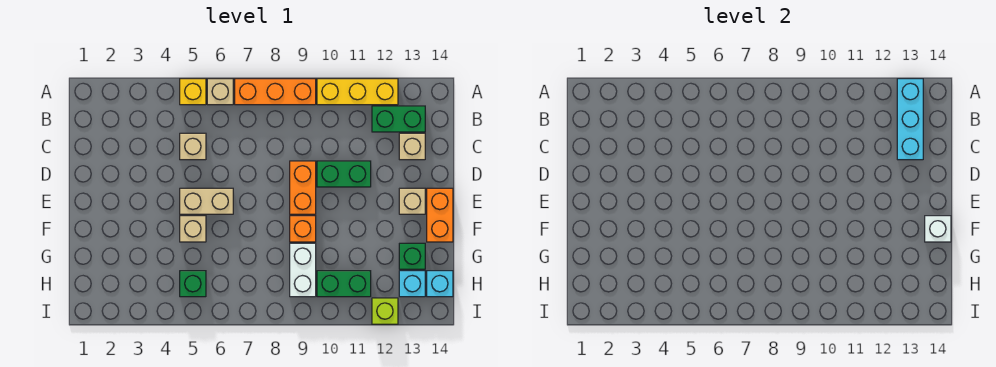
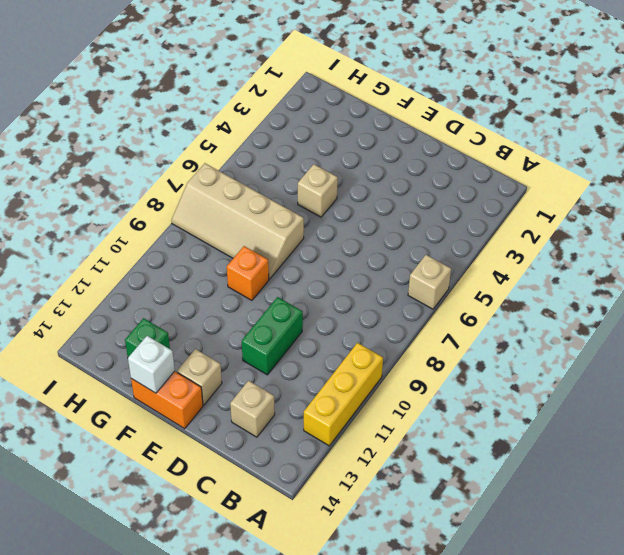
tan slope F7:I8 level 1 top 7 -> none
none -> yellow brick A5 level 1
none -> orange brick A7:A9 level 1
none -> green brick B12:B13 level 1

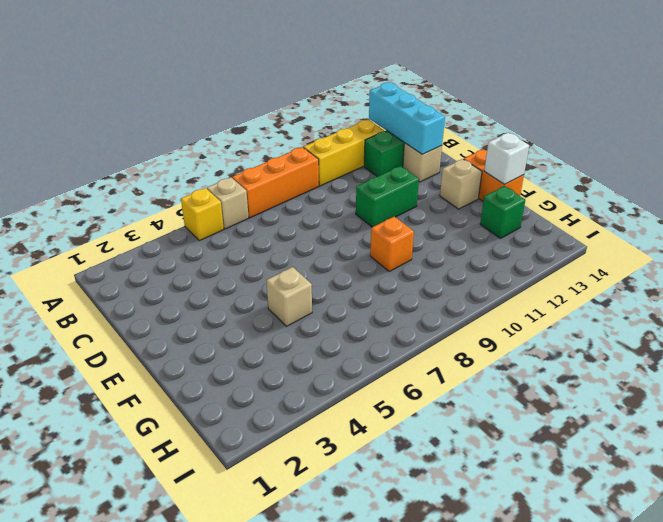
none -> tan brick C5 level 1
none -> orange brick D9:E9 level 1
none -> tan brick E5:E6 level 1

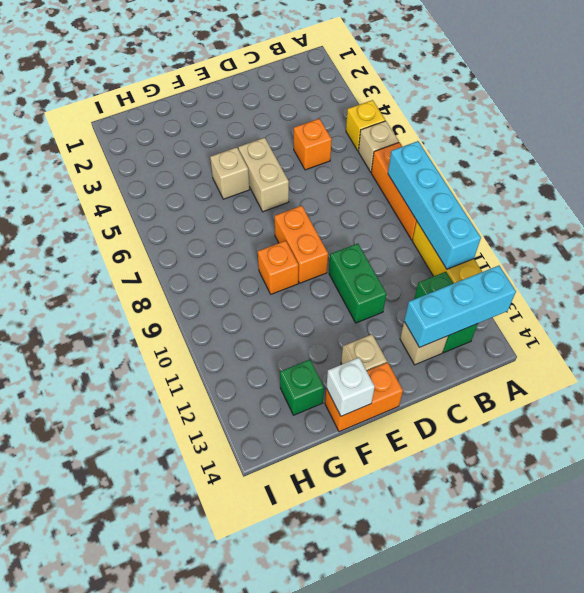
cyan brick A8:A11 level 2 -> none
orange brick C5 level 1 -> tan brick C5 level 1
orange brick E8:E9 level 1 -> orange brick D9:E9 level 1
none -> white brick G9:H9 level 1
none -> green brick H5 level 1
none -> green brick H10:H11 level 1

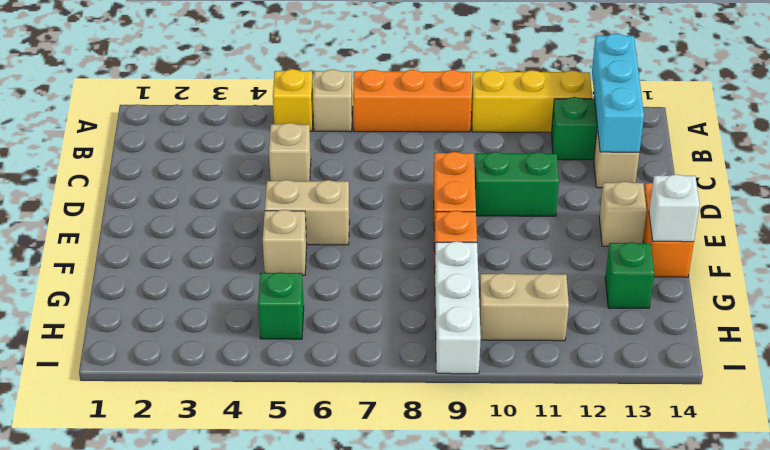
white brick G9:I9 level 1 -> white brick G9:H9 level 1
tan brick H10:H11 level 1 -> green brick H10:H11 level 1
none -> cyan brick H13 level 1
none -> cyan brick H14 level 1
none -> lime brick I12 level 1

